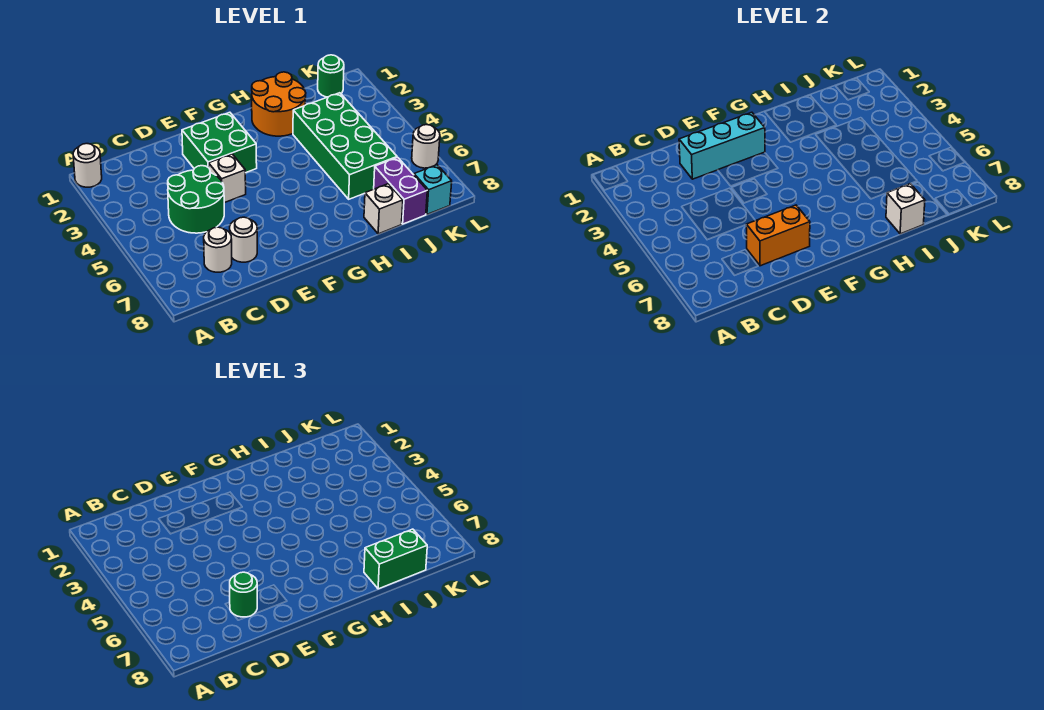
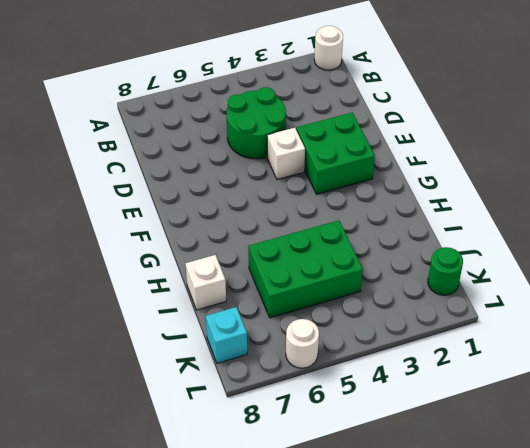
green brick I4:J6 level 1 -> green brick I3:J6 level 1
none -> white round brick C7 level 1
none -> white round brick D7 level 1
none -> orange round brick H1:I2 level 1

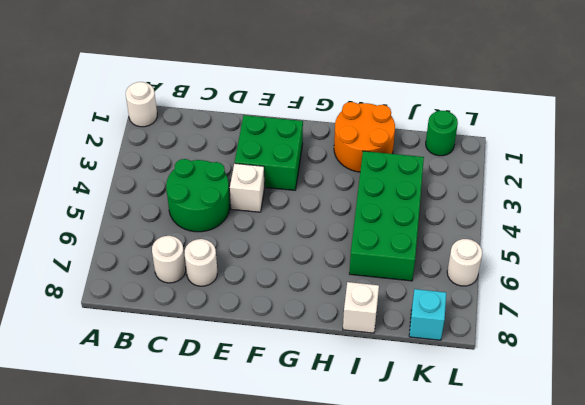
none -> purple brick J7:J8 level 1
none -> cyan brick D2:F2 level 2
none -> orange brick D7:E7 level 2

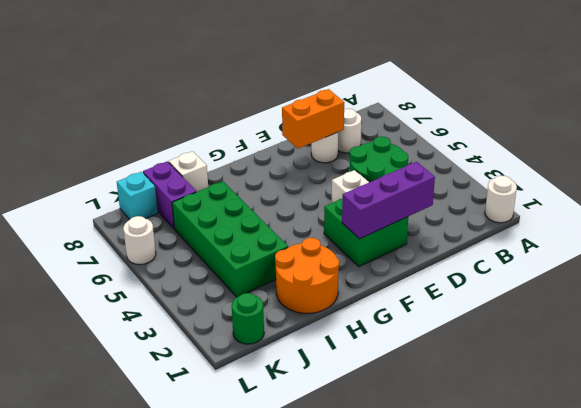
purple brick D2:F2 level 2 -> cyan brick D2:F2 level 2
none -> white brick I8 level 2
none -> green round brick D7 level 3
none -> green brick I8:J8 level 3

